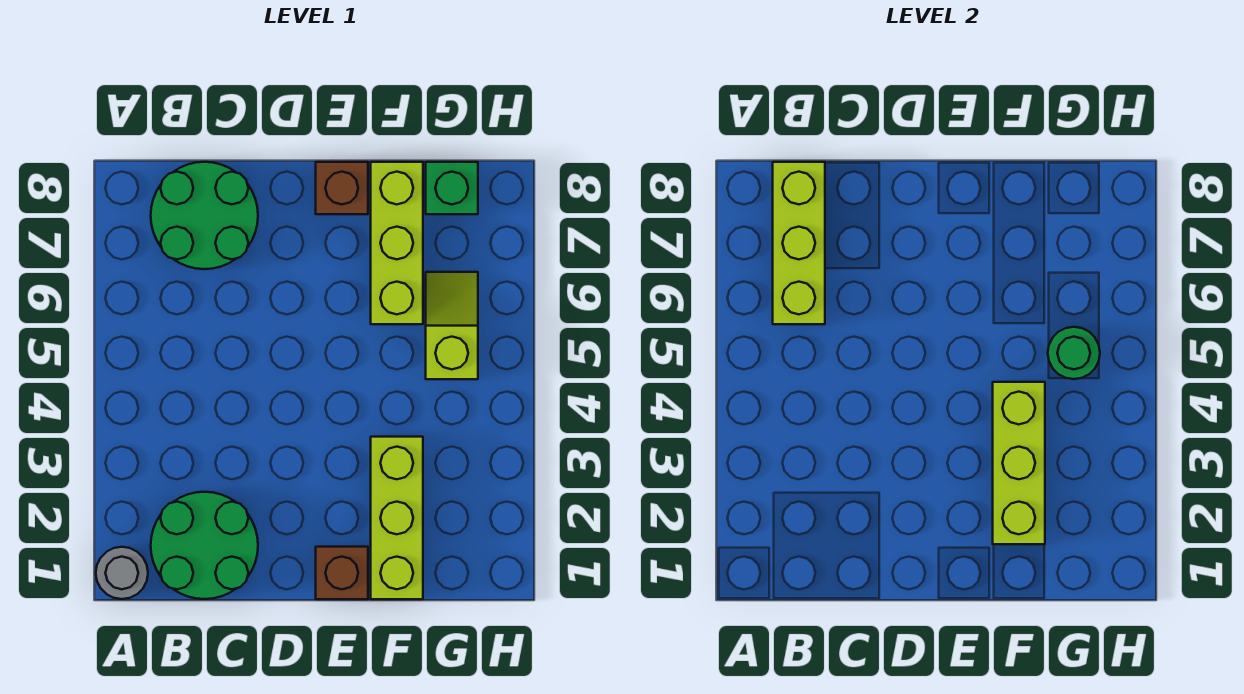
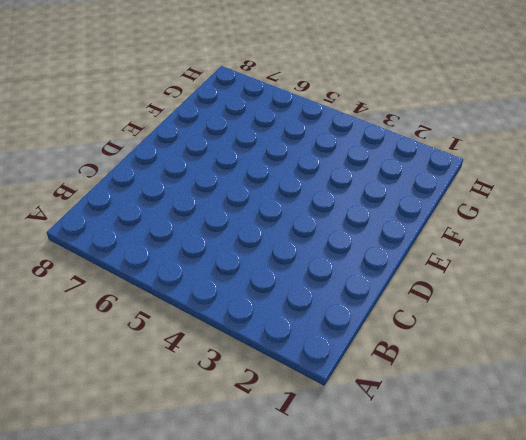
none -> grey round brick A1 level 1
none -> green round brick B1:C2 level 1
none -> green round brick B7:C8 level 1

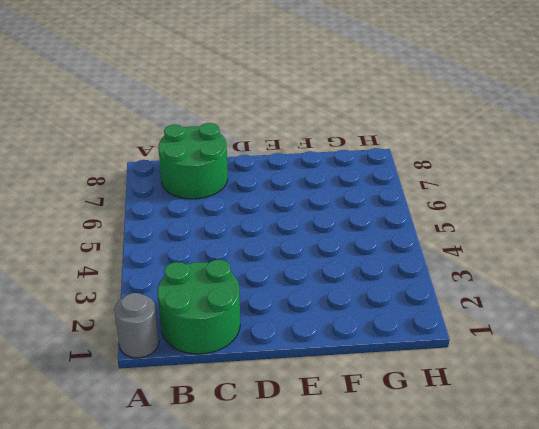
none -> brown brick E1 level 1
none -> brown brick E8 level 1
none -> lime brick F1:F3 level 1

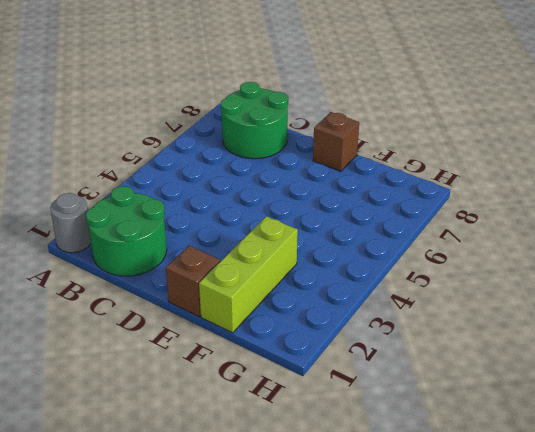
none -> lime brick F6:F8 level 1
none -> lime slope G5:G6 level 1 top 5
none -> green brick G8 level 1

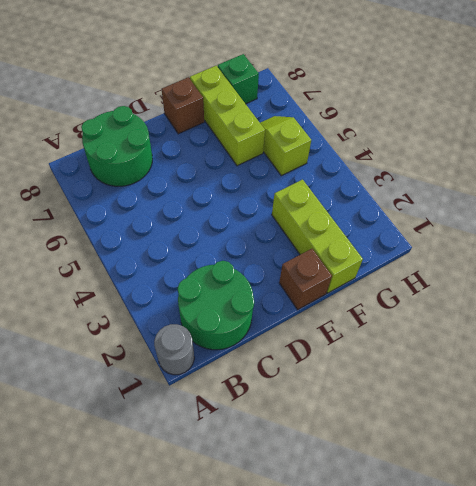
none -> lime brick B6:B8 level 2
none -> lime brick F2:F4 level 2
none -> green round brick G5 level 2

